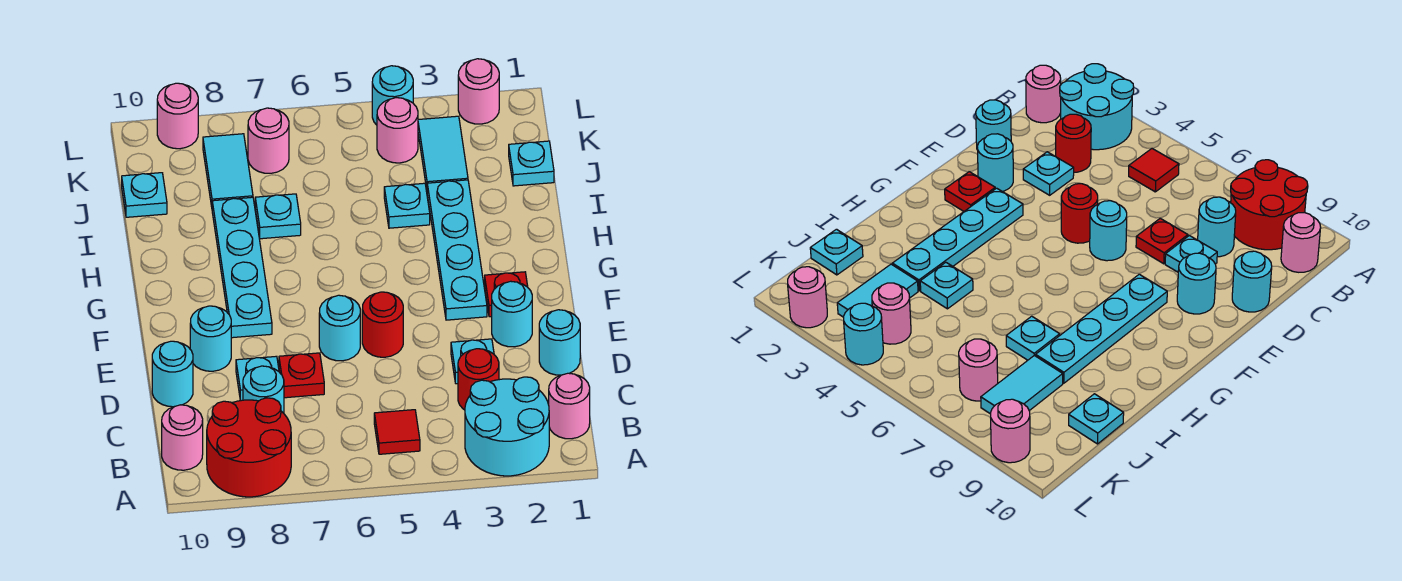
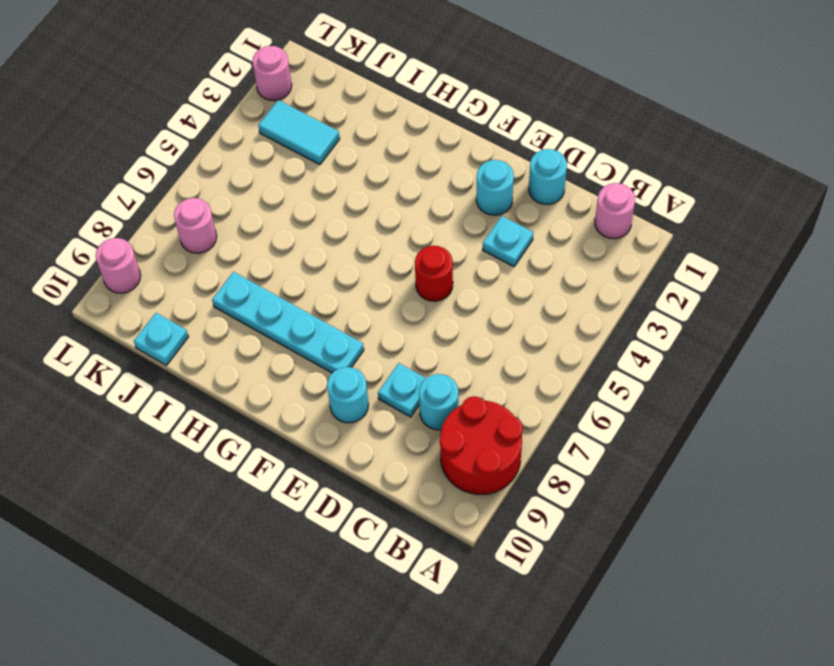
none -> cyan round brick A2:B3 level 1
none -> red tile B5 level 1
none -> pink round brick B10 level 1
none -> red round brick C3 level 1

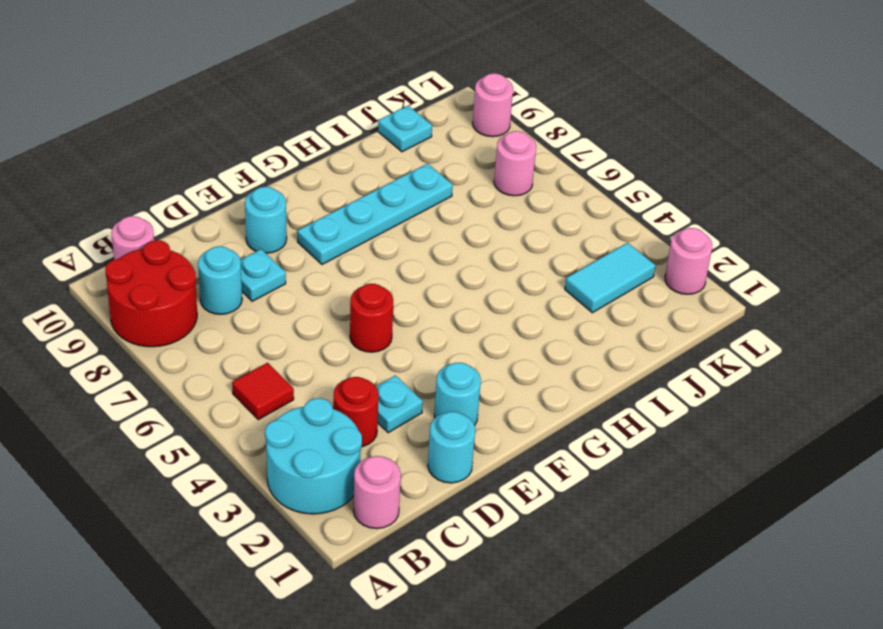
none -> red plate D7 level 1
none -> cyan round brick D10 level 1
none -> cyan round brick E6 level 1
none -> red plate F2 level 1

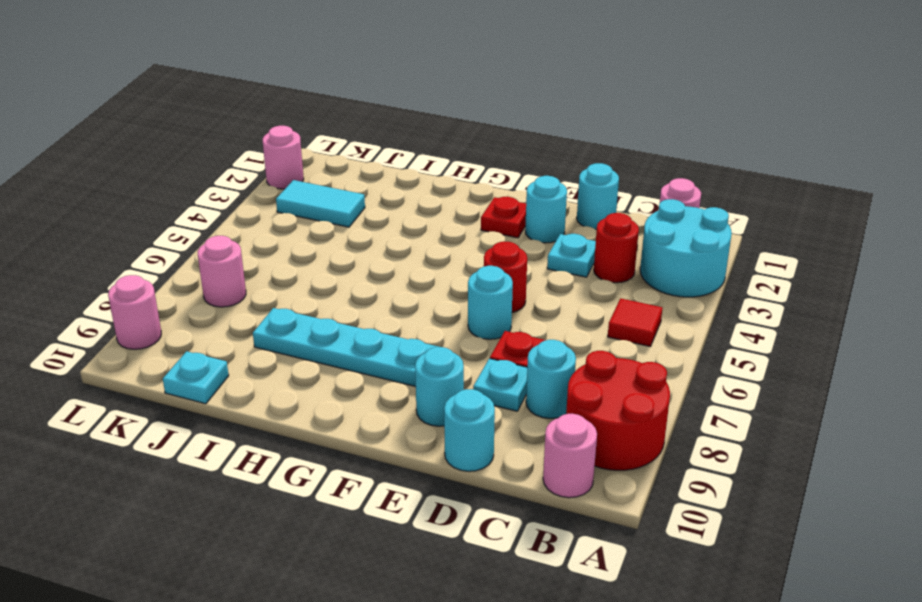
none -> cyan plate F3:I3 level 1
none -> cyan plate I4 level 1
none -> cyan plate I7 level 1
none -> cyan plate J1 level 1

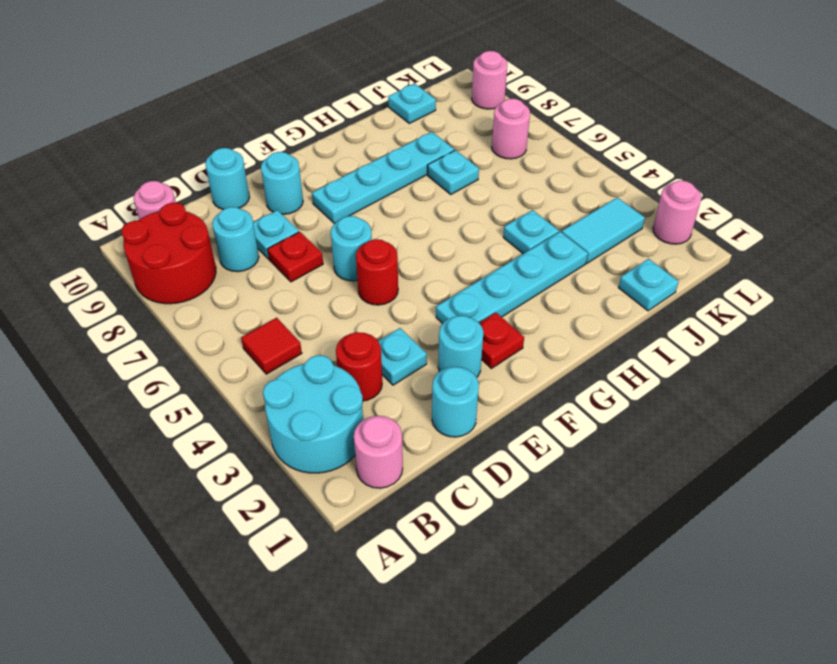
none -> cyan tile J8:K8 level 1
none -> pink round brick K4 level 1
none -> cyan round brick L4 level 1

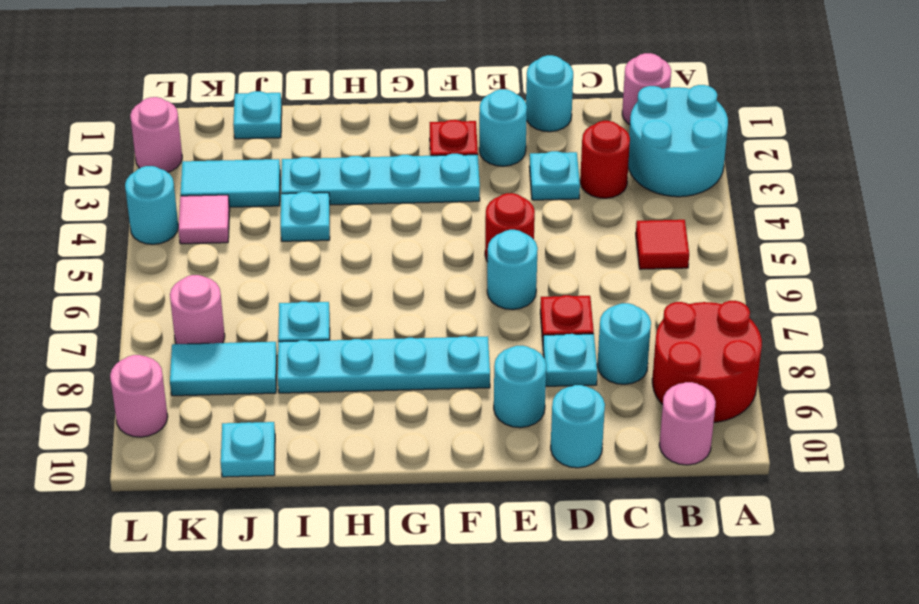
pink tile K4 level 1 -> pink round brick K4 level 1

